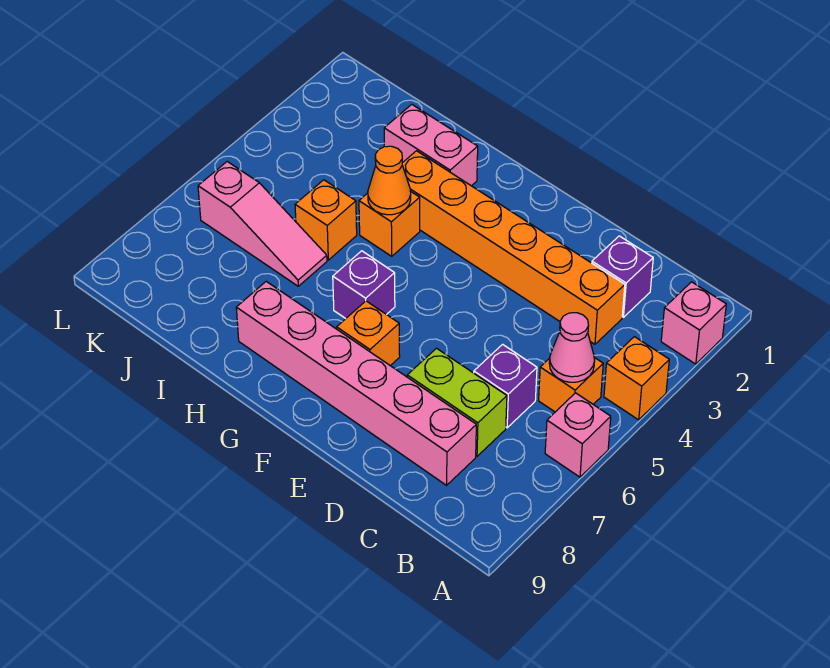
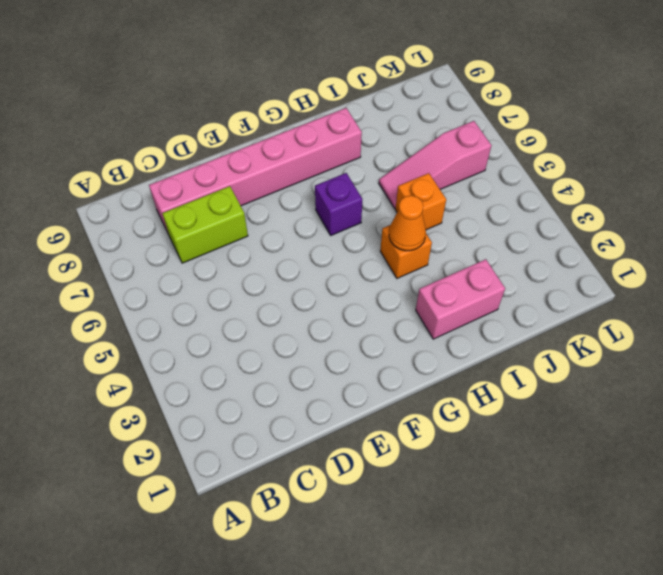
none -> pink brick A2 level 1
none -> orange brick A4 level 1
none -> pink brick A6 level 1

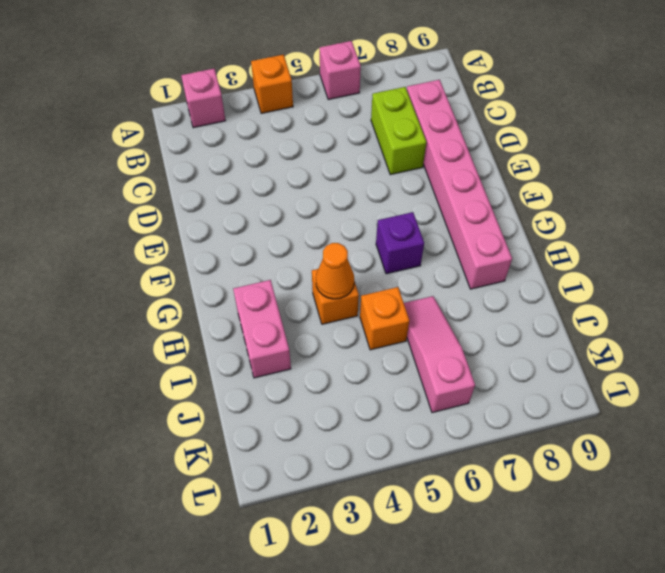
none -> orange brick B5 level 1
none -> purple brick C2 level 1
none -> orange brick C3:H3 level 1

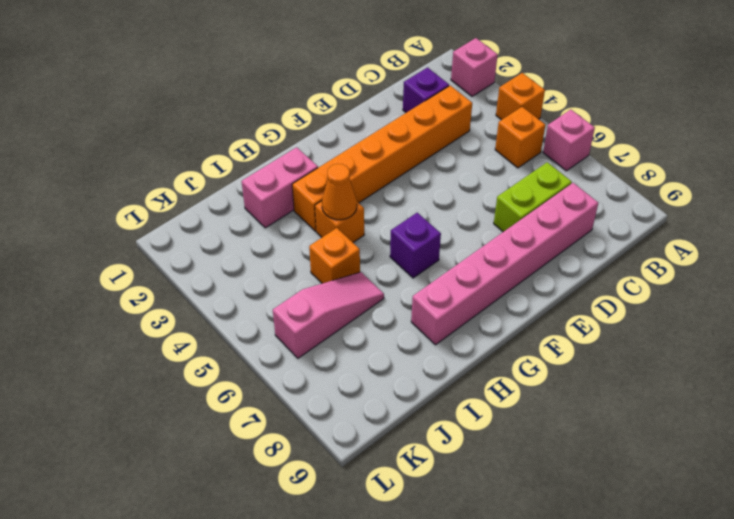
none -> purple brick C6 level 1
none -> orange brick F7 level 1
none -> pink cone B5 level 2

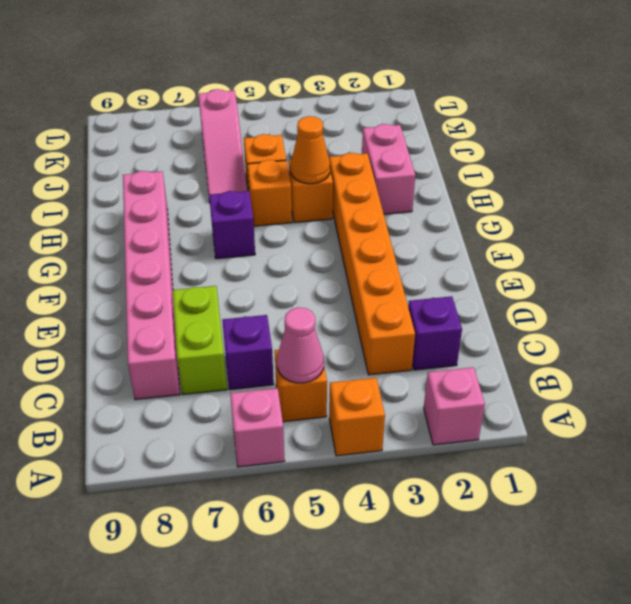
orange brick H5 level 1 -> orange brick F7 level 1

